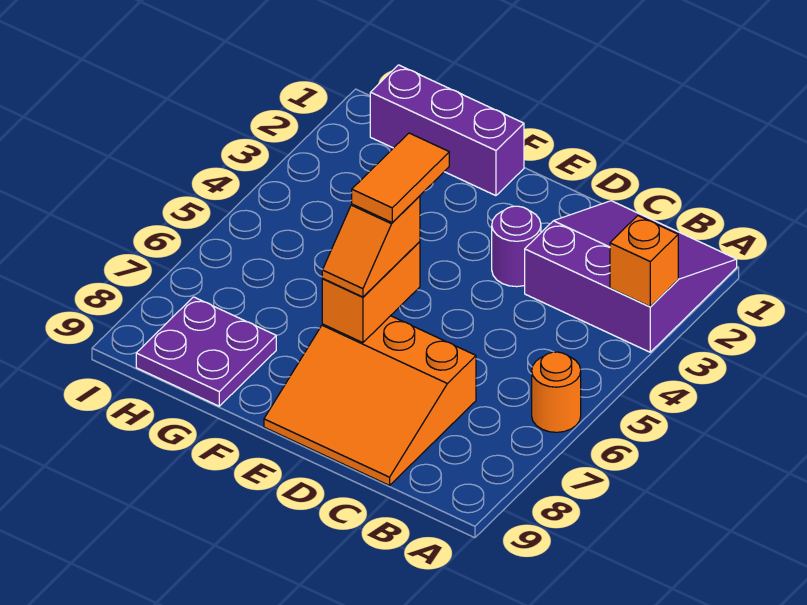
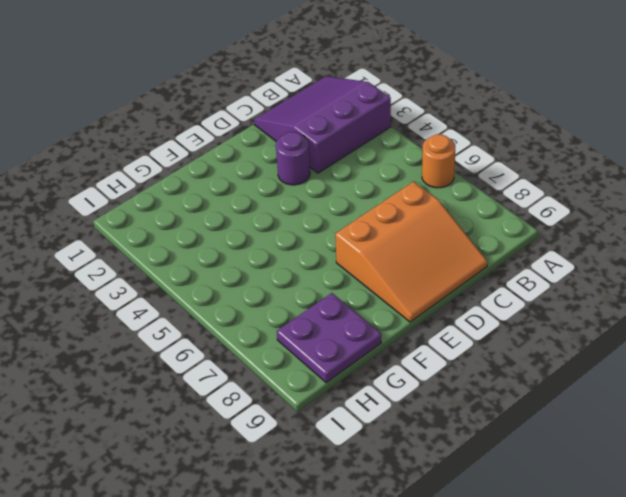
none -> purple brick F1:H1 level 1
none -> orange brick A3 level 2

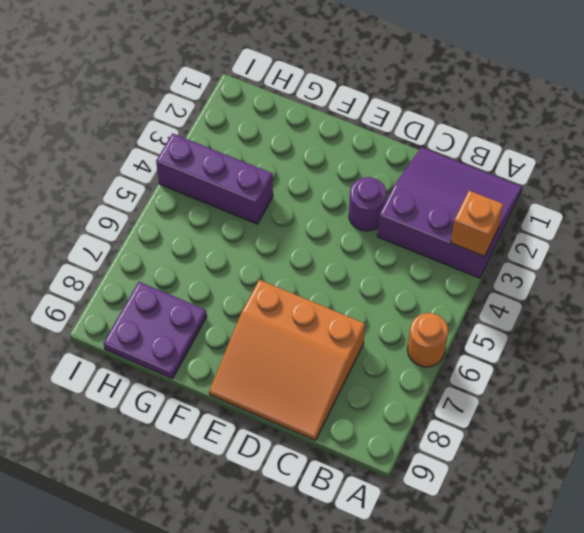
purple brick G4:I4 level 1 -> purple brick F1:H1 level 1
none -> orange brick E6:E7 level 2
none -> orange slope E6:E7 level 3 top 6

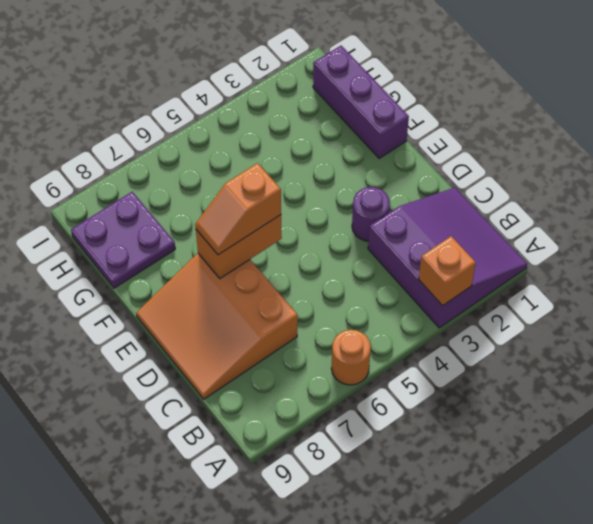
none -> orange tile E5:E6 level 4

